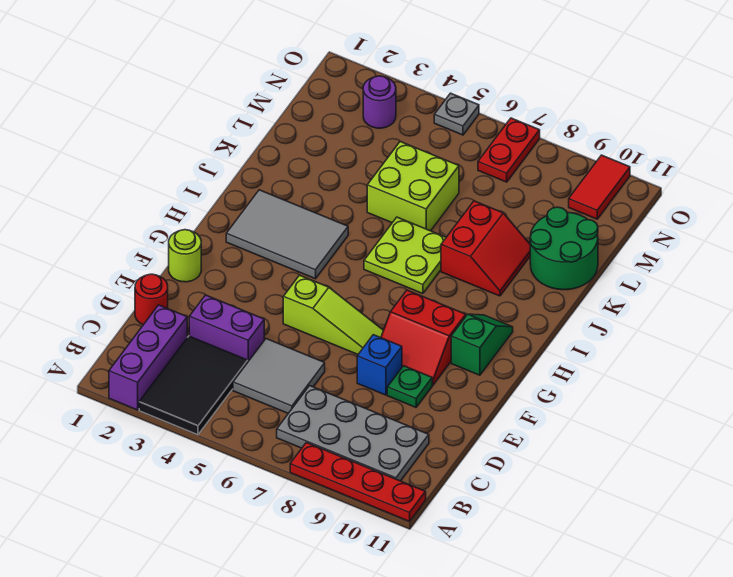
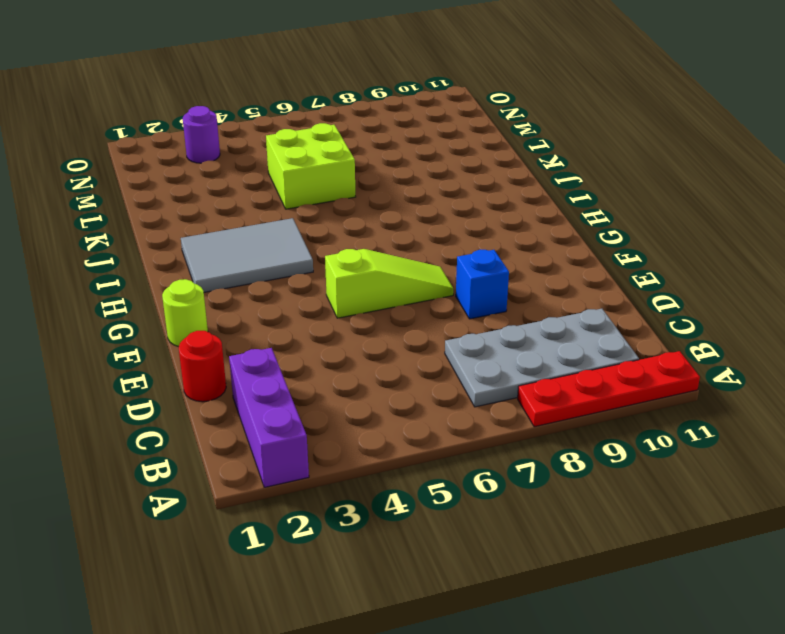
none -> black tile A3:C4 level 1
none -> grey tile C5:D6 level 1
none -> purple brick D3:D4 level 1

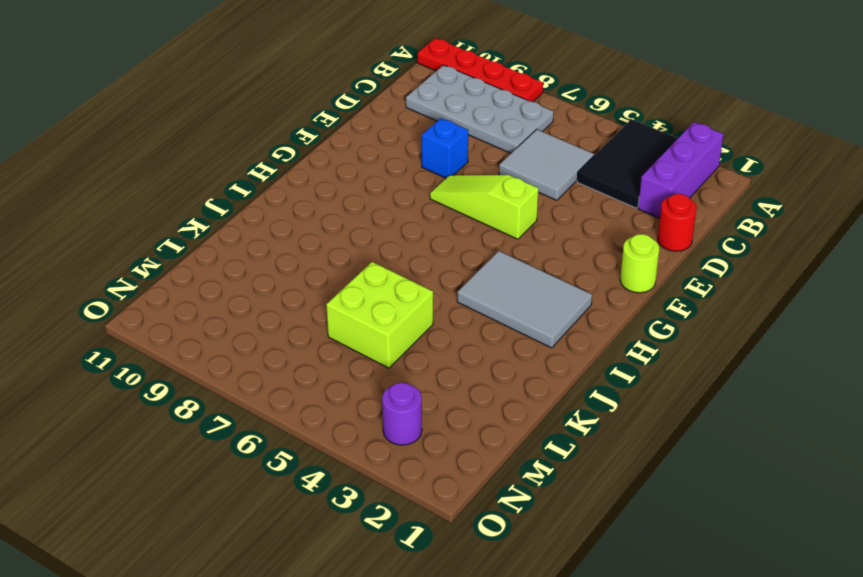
none -> purple brick D3:D4 level 1
none -> green plate E9 level 1
none -> red slope F8:G9 level 1 top G

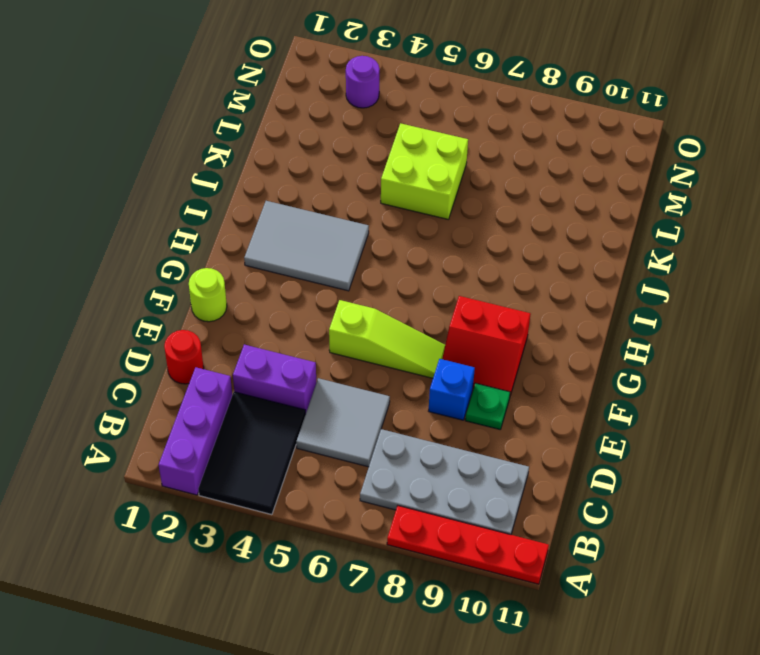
none -> green slope G10:H10 level 1 top G
none -> lime plate I6:J7 level 1
none -> red slope J8:K9 level 1 top 8

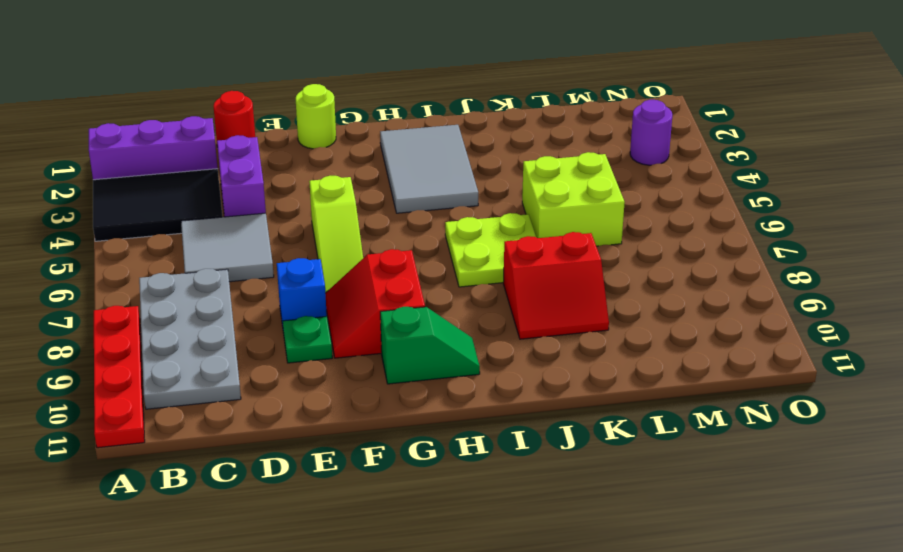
none -> green round brick K10:L11 level 1
none -> red plate N7:O7 level 1
none -> red tile N10:O10 level 1

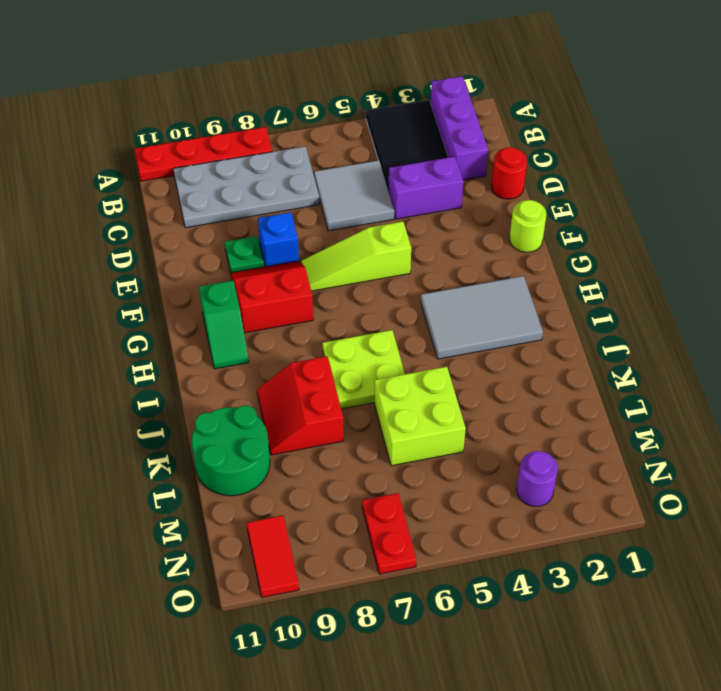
none -> grey plate O5 level 1

